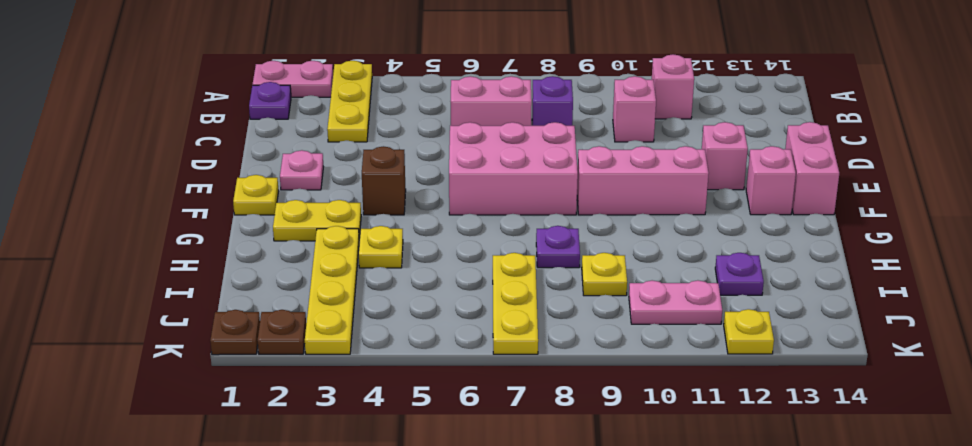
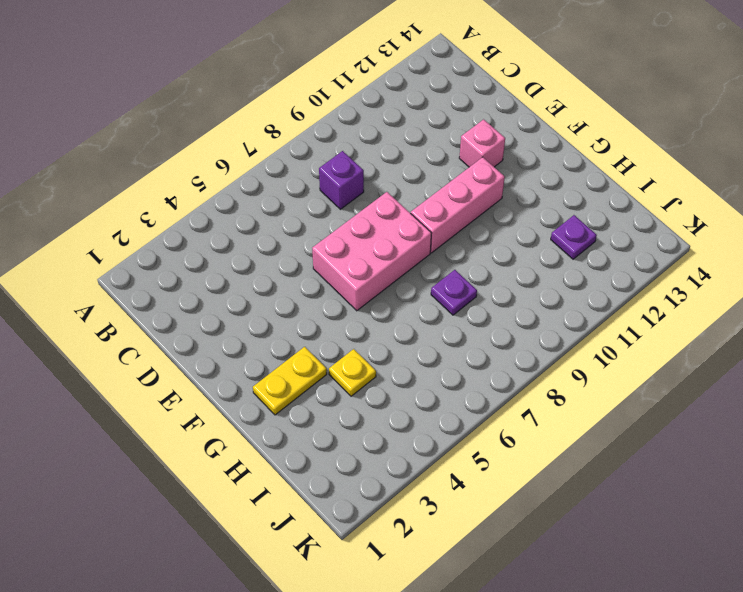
none -> pink plate A1:A2 level 1
none -> yellow plate A3:C3 level 1
none -> purple plate B1 level 1

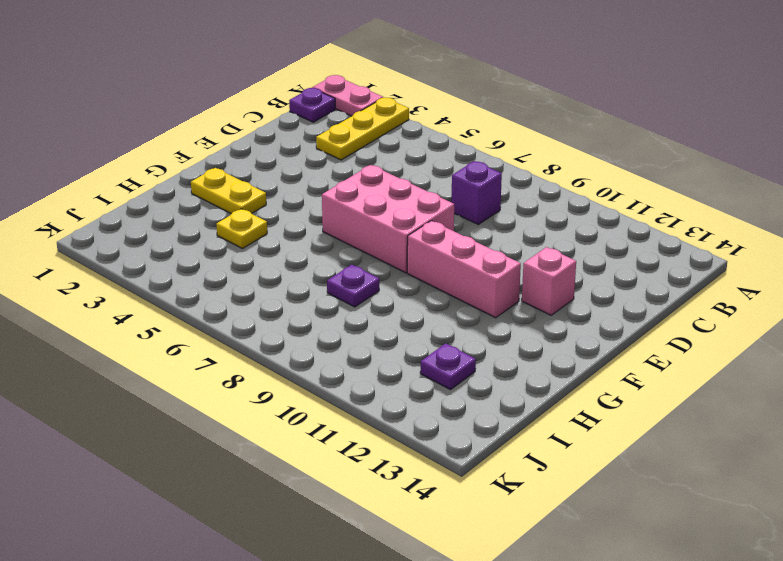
none -> pink brick B11 level 1
none -> pink brick C6:C7 level 1
none -> pink brick C10 level 1

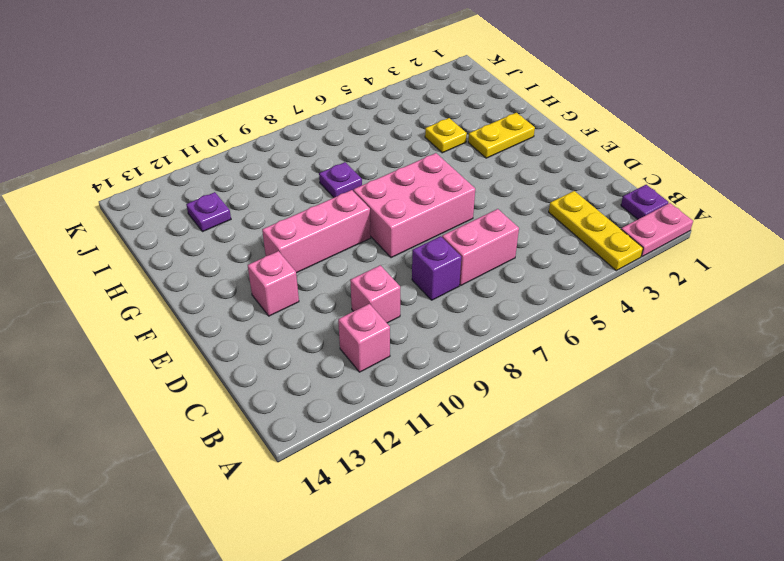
none -> pink plate E2 level 1
none -> pink brick E14:F14 level 1
none -> yellow plate F1 level 1

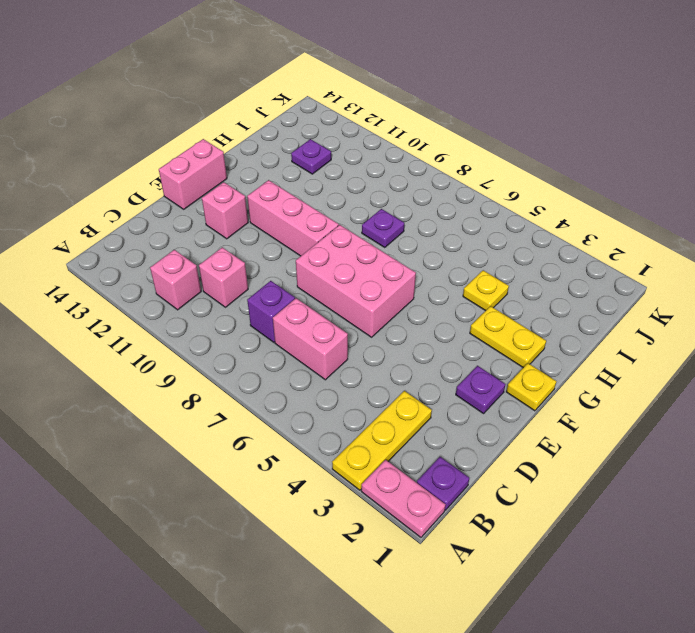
purple plate E2 level 1 -> pink plate E2 level 1
none -> brown brick F4 level 1
none -> pink brick F13 level 1
none -> yellow plate H3:K3 level 1

